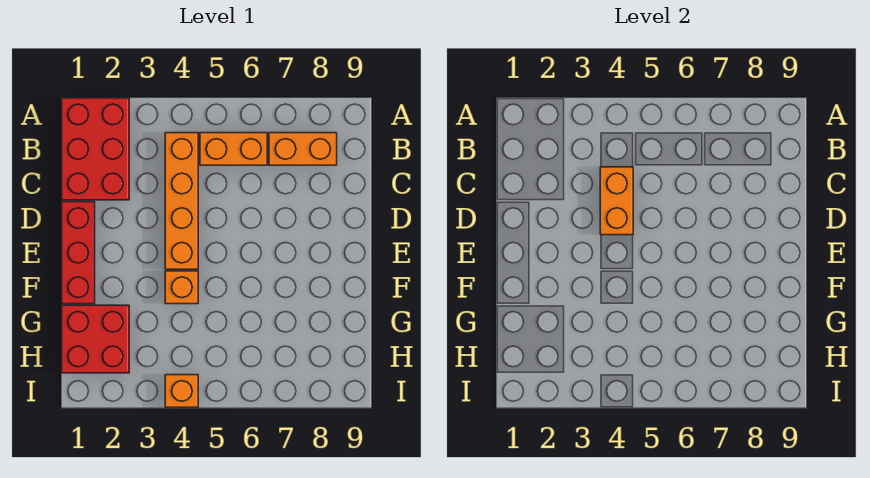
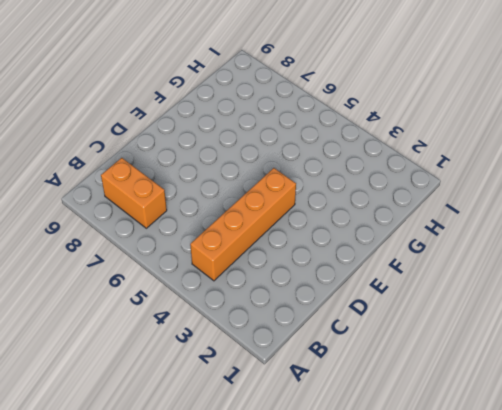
none -> red brick A1:C2 level 1
none -> orange brick B5:B6 level 1

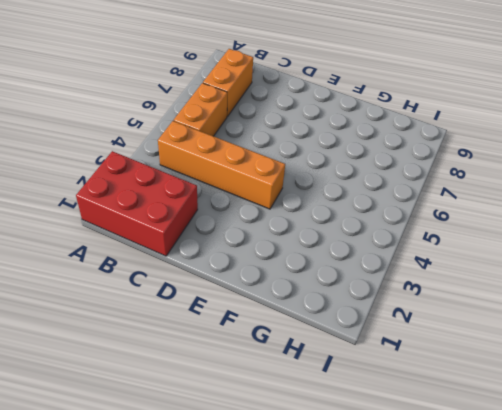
none -> red brick D1:F1 level 1
none -> orange brick F4 level 1

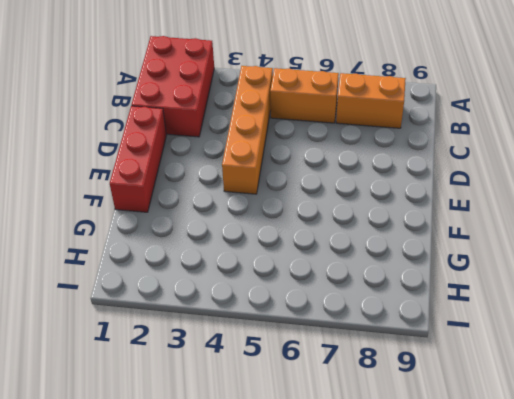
none -> orange brick F4 level 1
none -> red brick G1:H2 level 1

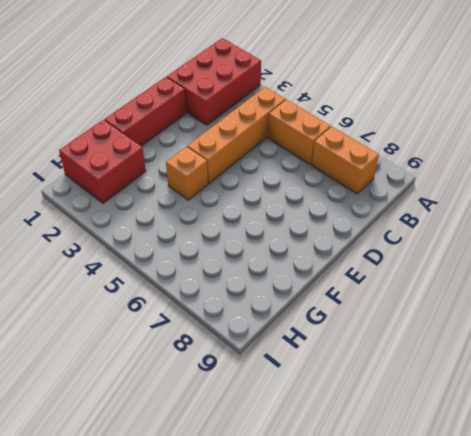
none -> orange brick I4 level 1
none -> orange brick C4:D4 level 2

